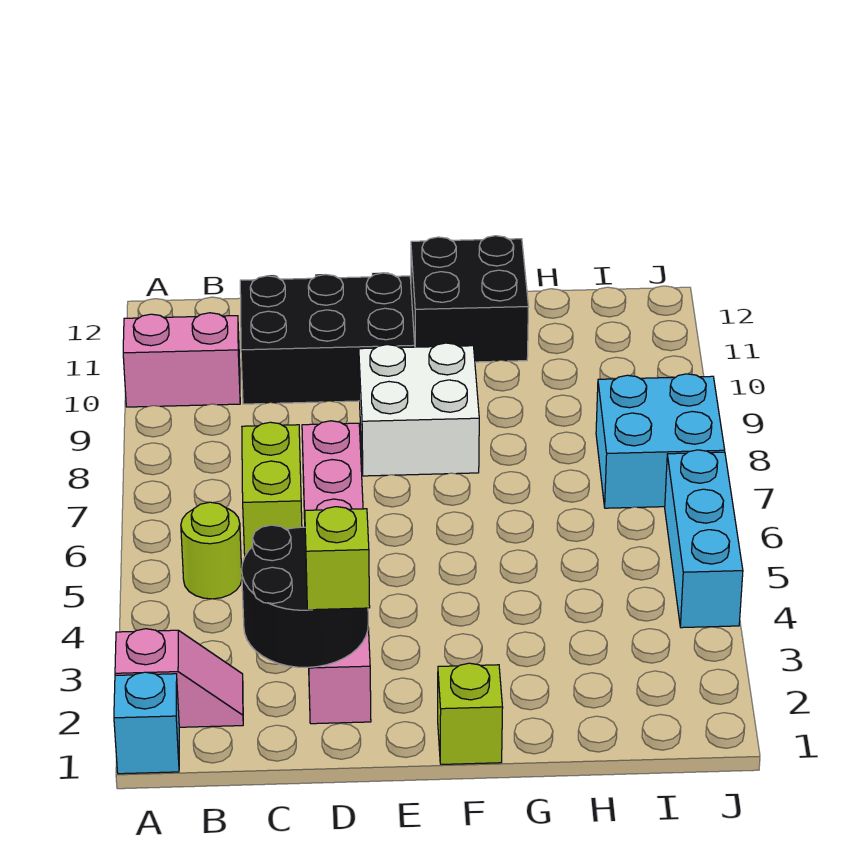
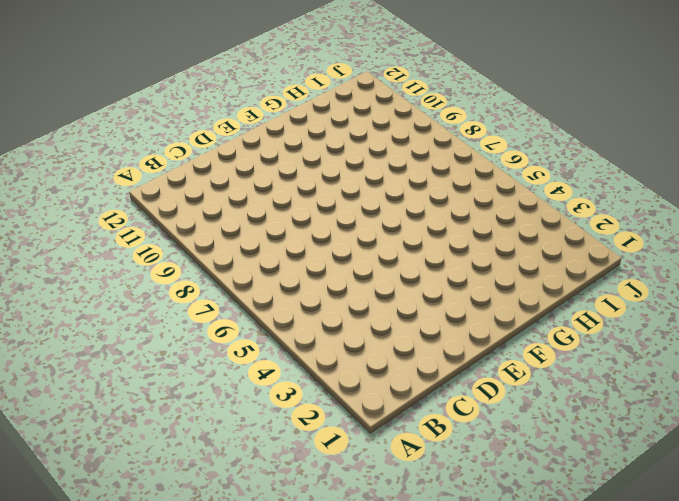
none -> cyan brick A1 level 1
none -> pink slope A2:B2 level 1 top A
none -> pink brick A10:B10 level 1

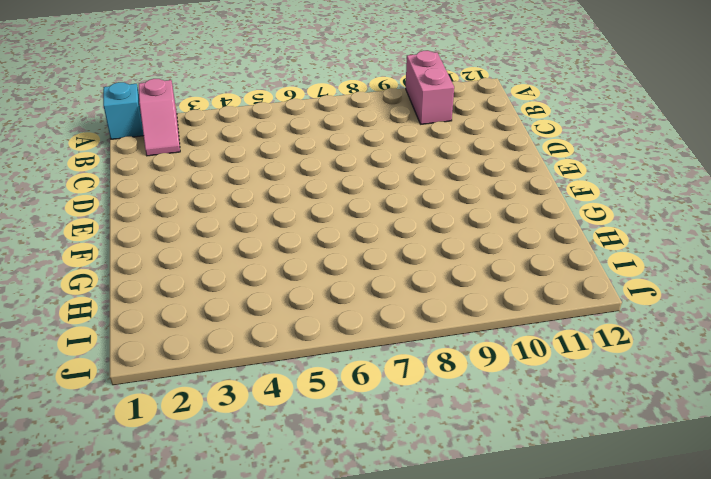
none -> lime round brick B5 level 1
none -> lime brick C6:C7 level 1
none -> black brick C10:E11 level 1

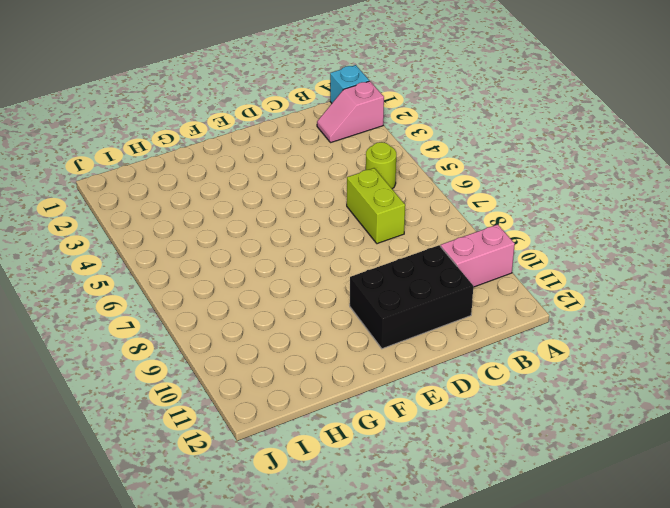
none -> pink brick D2:D7 level 1
none -> white brick E8:F9 level 1
none -> lime brick F1 level 1

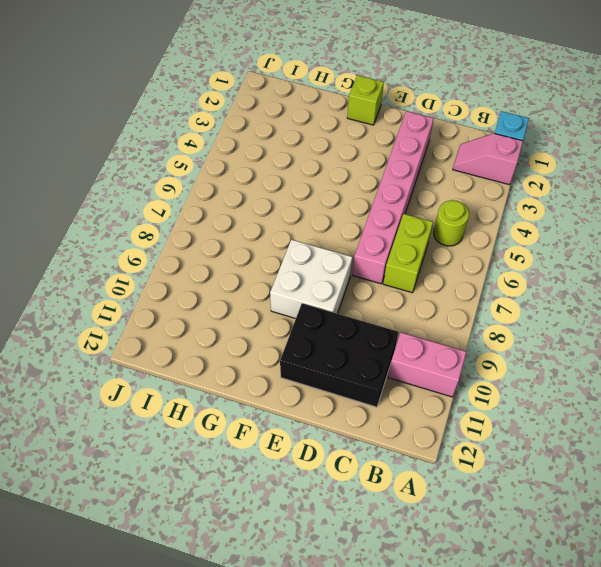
none -> black brick F11:G12 level 1
none -> cyan brick I7:J8 level 1
none -> cyan brick J4:J6 level 1

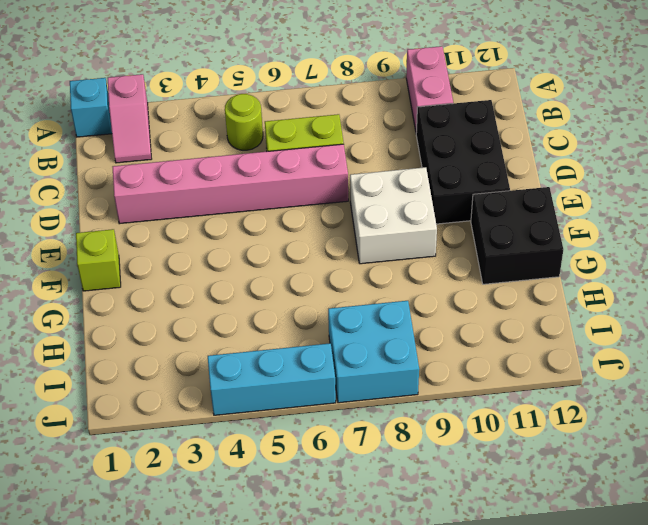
none -> black round brick C2:D3 level 2
none -> lime brick D2 level 3

